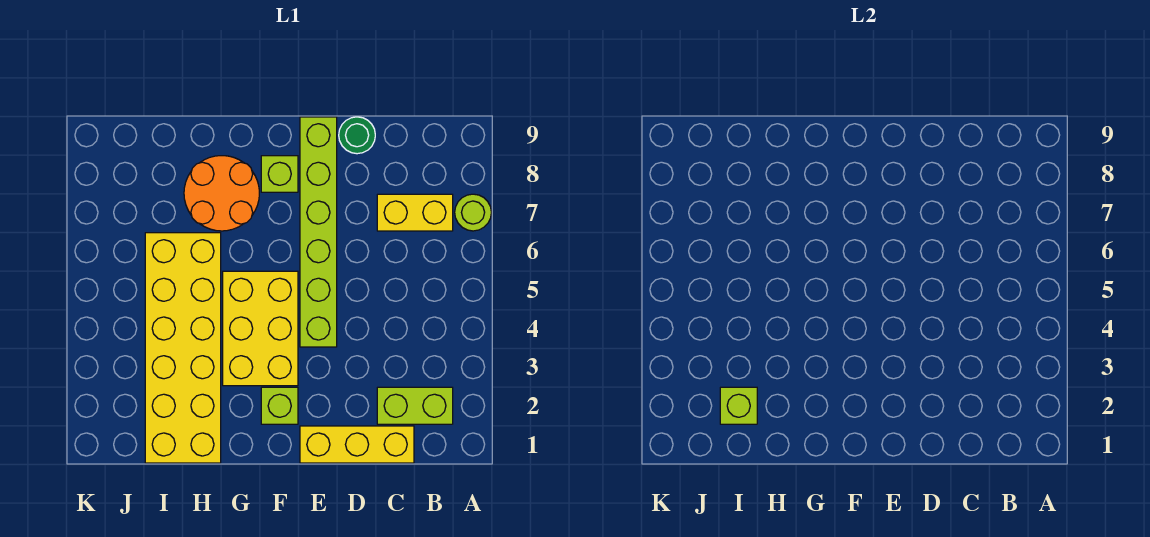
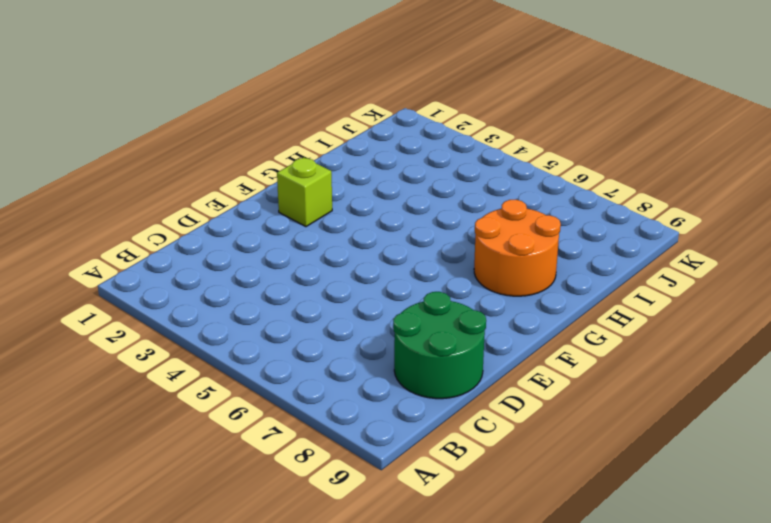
green round brick C8:D9 level 1 -> green round brick D9 level 1
none -> lime round brick A7 level 1
none -> lime brick B2:C2 level 1
none -> yellow brick B7:C7 level 1

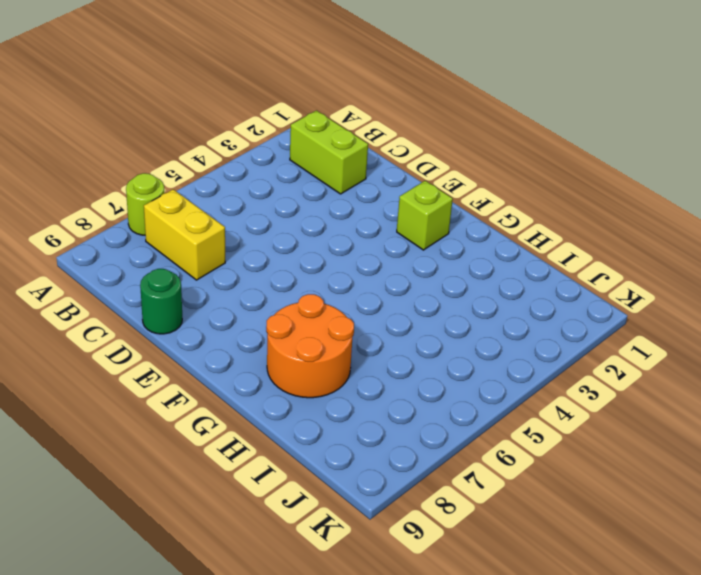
none -> yellow brick C1:E1 level 1
none -> lime brick E4:E9 level 1
none -> yellow brick F3:G5 level 1

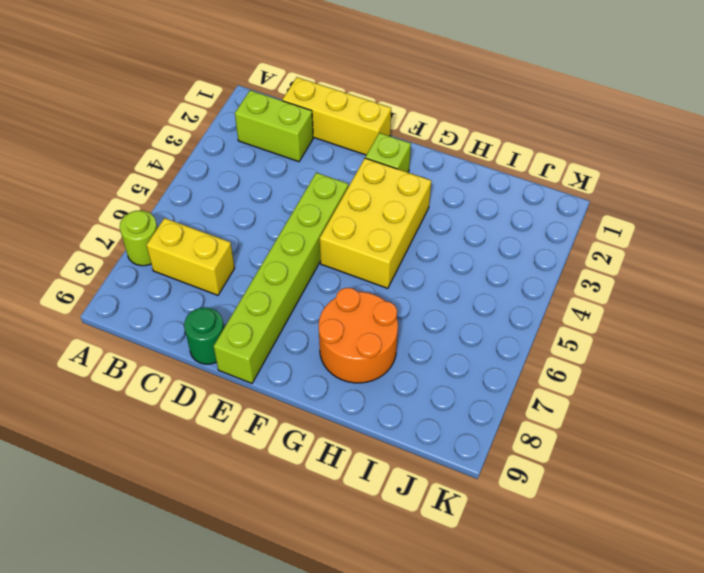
none -> lime brick F8 level 1
none -> yellow brick H1:I6 level 1
none -> lime brick I2 level 2

